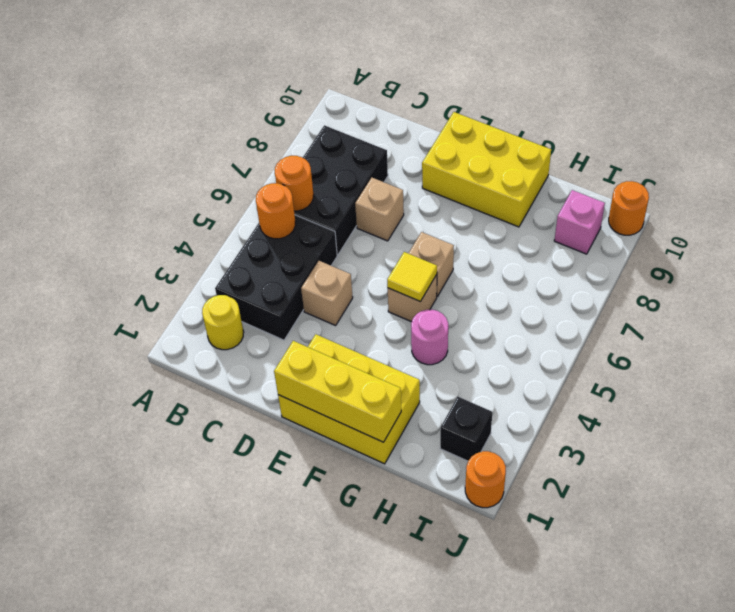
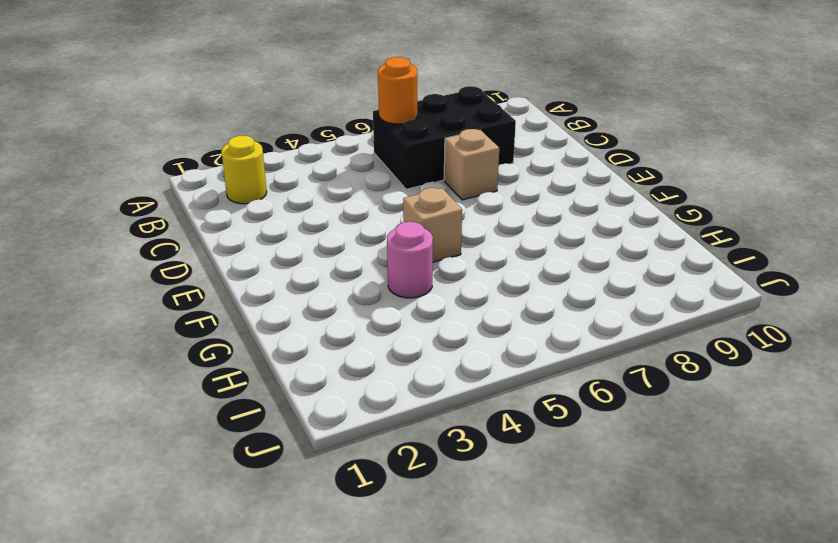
none -> black brick B3:C5 level 1
none -> tan brick D4 level 1
none -> yellow brick E1:G2 level 1

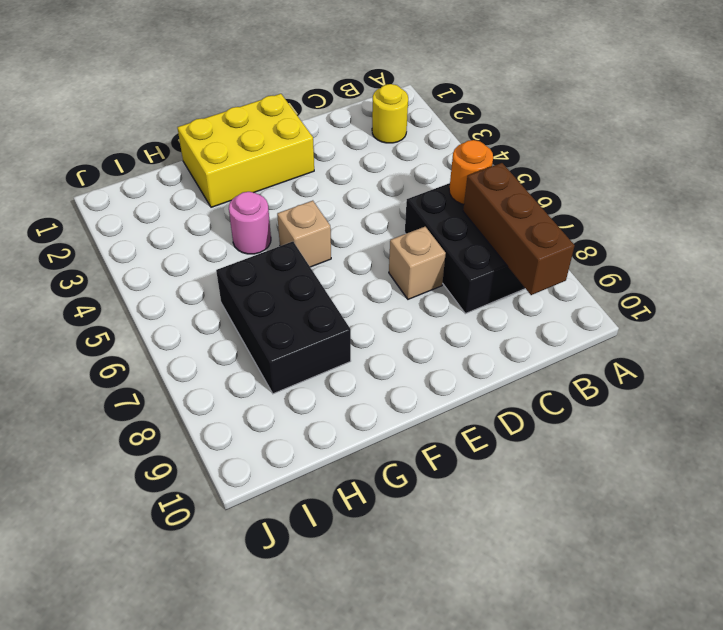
brown brick B7:B9 level 2 -> none
black brick G6:H8 level 1 -> black brick B3:C5 level 1
none -> tan brick D4 level 1
none -> yellow brick E9:G10 level 1
none -> tan brick F6 level 1

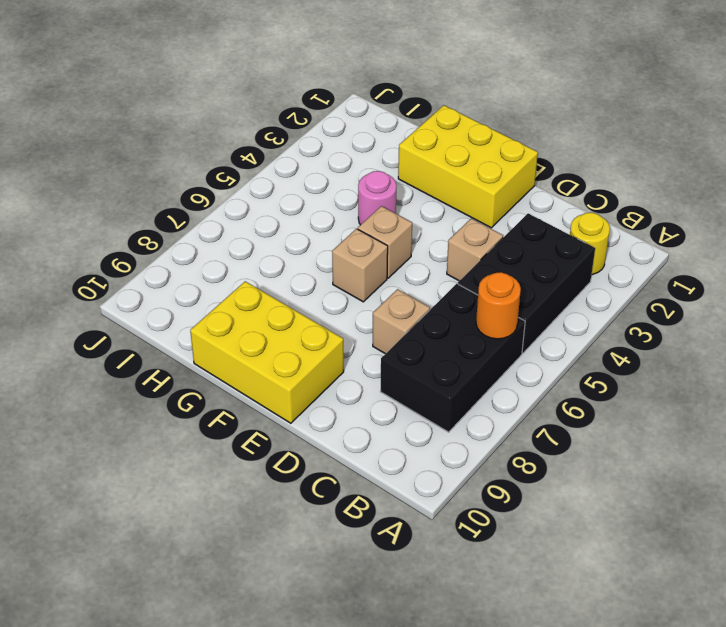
none -> black brick I2 level 1
none -> pink brick I9 level 1
none -> orange round brick J1 level 1

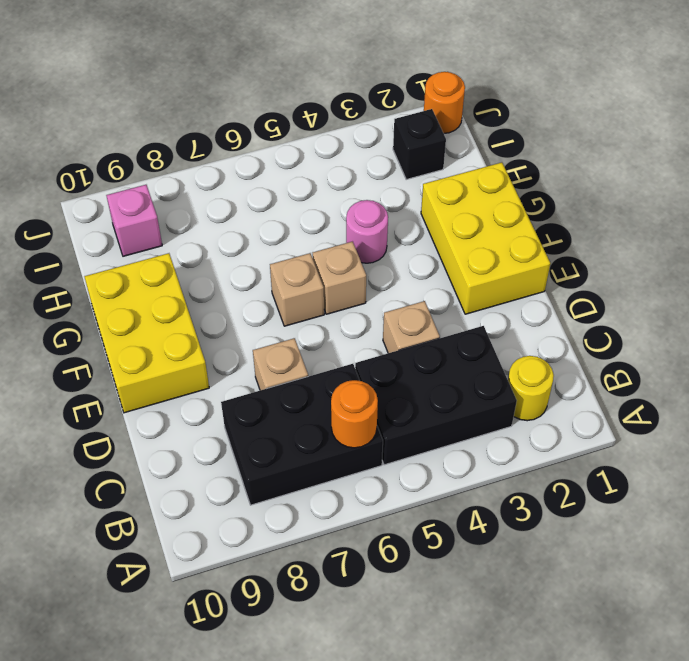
none -> orange round brick J10 level 1
none -> orange round brick B5 level 2
none -> yellow brick E1:G1 level 2

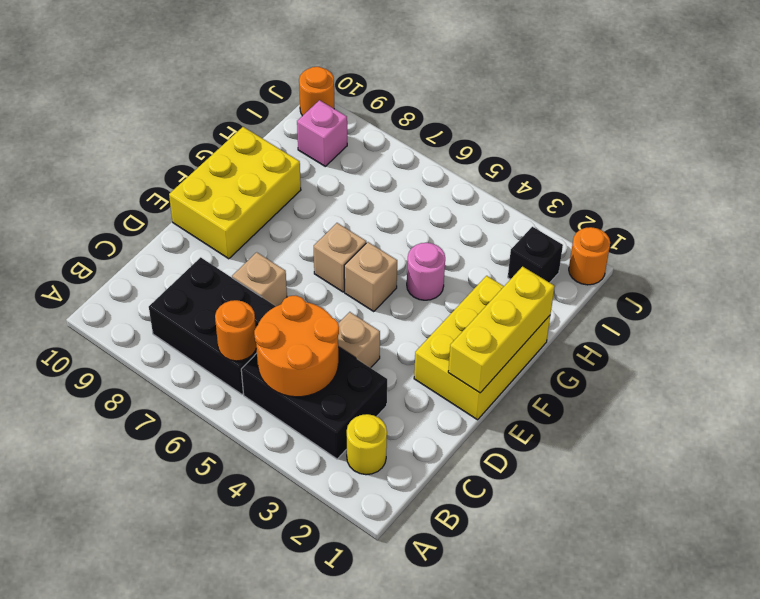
orange round brick B4:C5 level 2 -> orange round brick B5 level 2
none -> yellow tile F5 level 2

